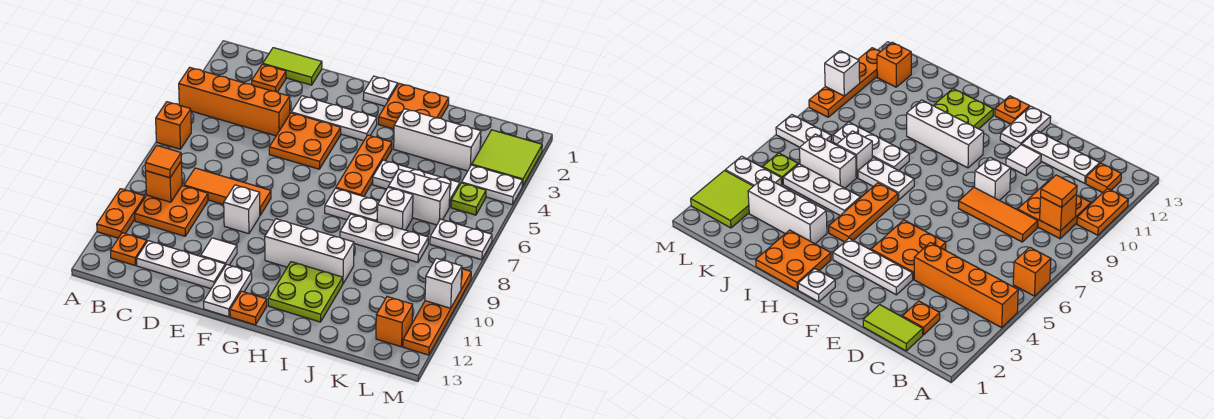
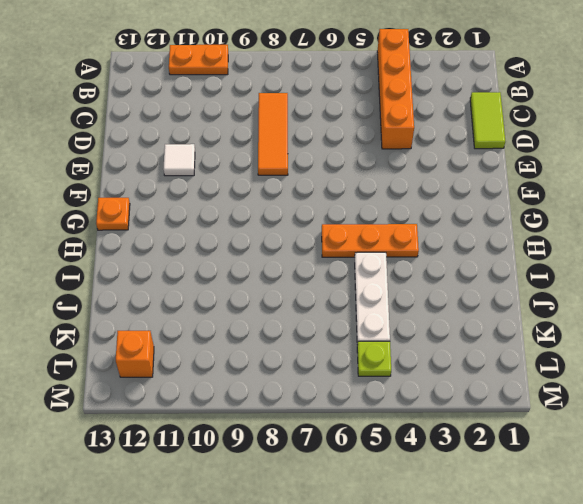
none -> orange brick A6 level 1
none -> orange plate B9:C10 level 1
none -> orange plate B12 level 1
none -> orange plate C2 level 1

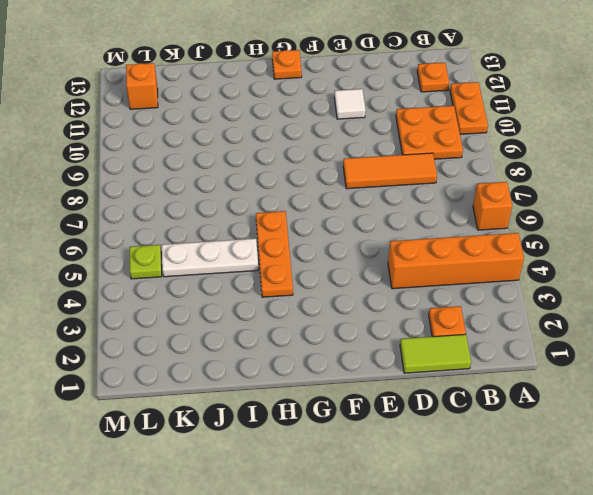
none -> white plate C12:E12 level 1
none -> white plate E3:G3 level 1
none -> orange plate E4:F5 level 1
none -> white brick E9 level 1

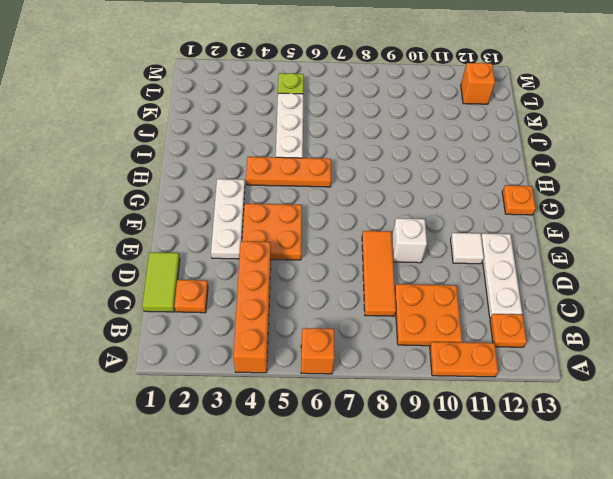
none -> white plate F12:F13 level 1
none -> white plate G1 level 1
none -> white brick G10:I10 level 1
none -> orange plate H1:I2 level 1

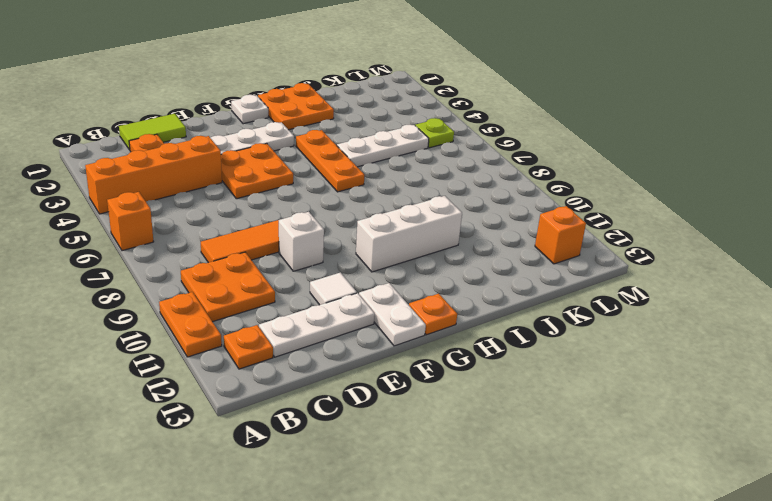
none -> white plate H7:I7 level 1
none -> lime plate H11:I12 level 1
none -> white brick I3:K3 level 1
none -> white plate I8:K8 level 1

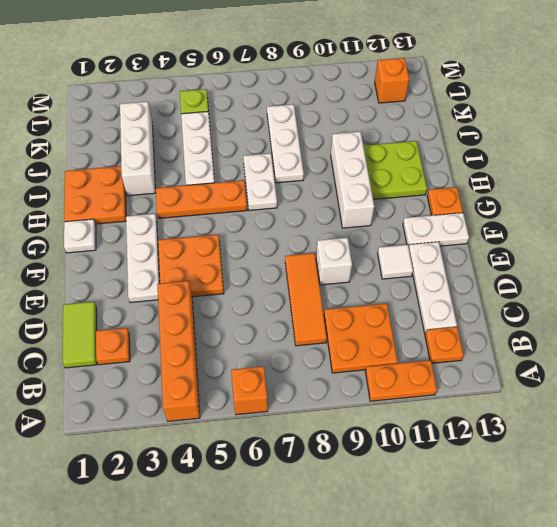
none -> white brick J6:K6 level 1
none -> white brick J7 level 1
none -> lime tile L2:M3 level 1
none -> white plate L4:M4 level 1

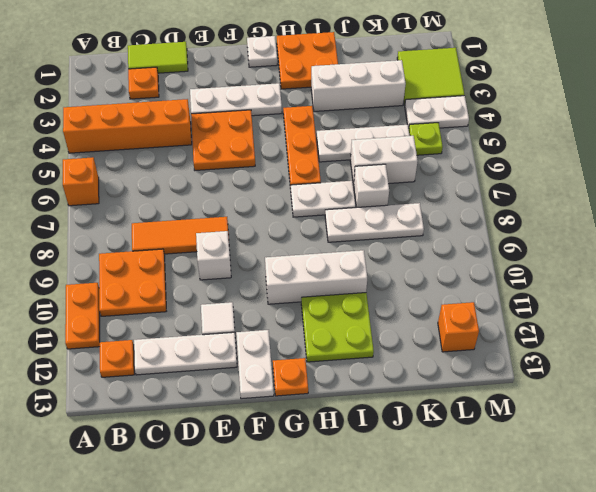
none -> white plate L7:M7 level 1
none -> orange plate M9:M12 level 1
none -> orange brick B9 level 2
none -> white brick M10 level 2

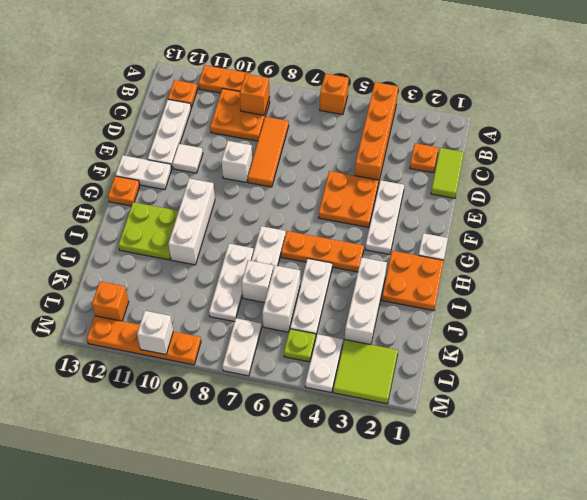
none -> orange tile B9 level 3

